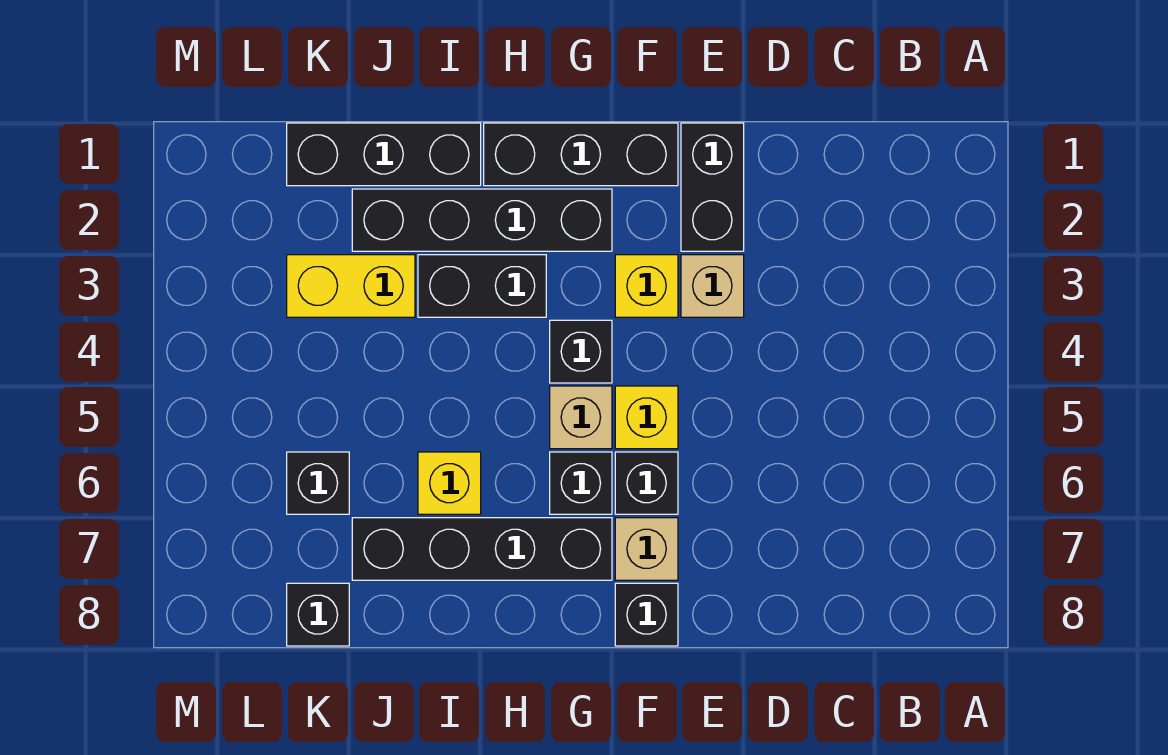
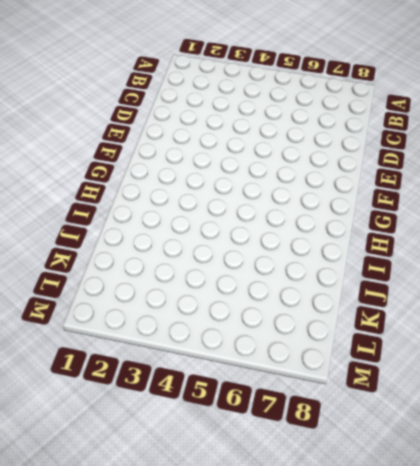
none -> black brick E1:E2 level 1
none -> tan brick E3 level 1
none -> black brick F1:H1 level 1

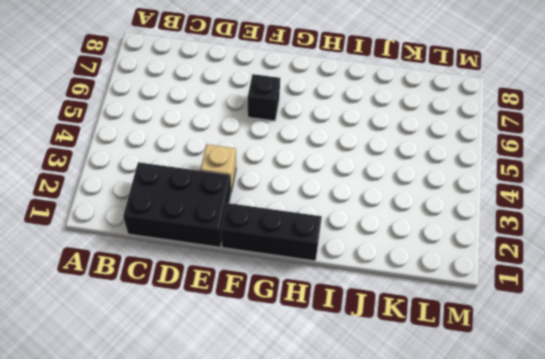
black brick C1:E2 level 1 -> black brick E1:E2 level 1
none -> yellow brick F3 level 1
none -> yellow brick F5 level 1
none -> tan brick F7 level 1

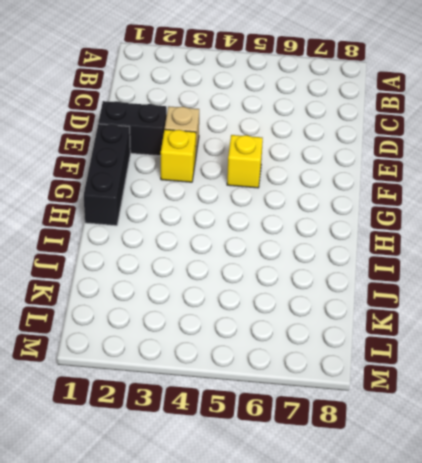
none -> black brick F6 level 1
none -> tan brick F7 level 1
none -> black brick F8 level 1

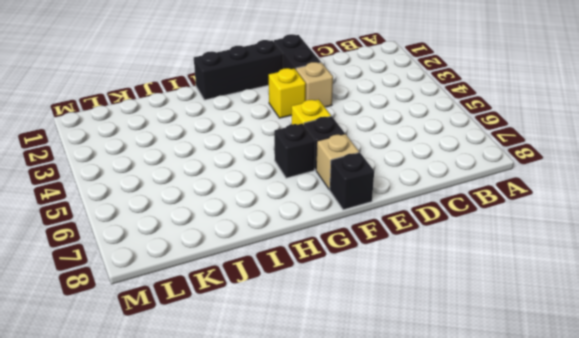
none -> black brick G2:J2 level 1
none -> black brick G4 level 1
none -> tan brick G5 level 1

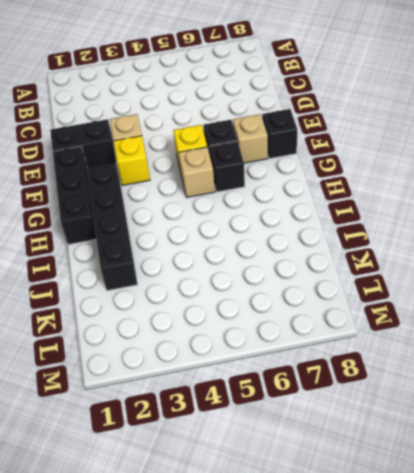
none -> black brick G4 level 1
none -> black brick G7:J7 level 1
none -> black brick H3:I3 level 1

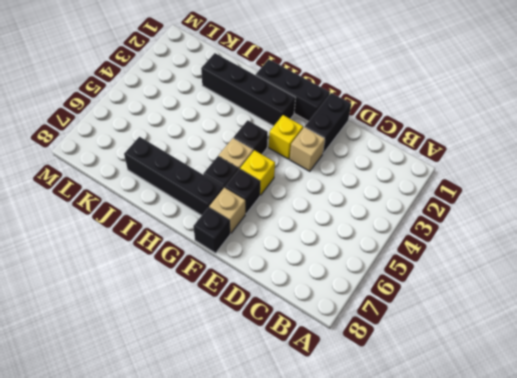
none -> black brick H3:I3 level 1
none -> black brick I1:K1 level 1
none -> yellow brick I6 level 1

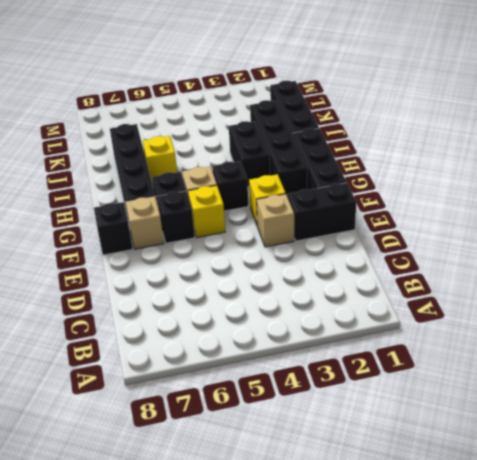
none -> yellow brick J3:K3 level 1
none -> black brick K6 level 1
none -> black brick K8 level 1

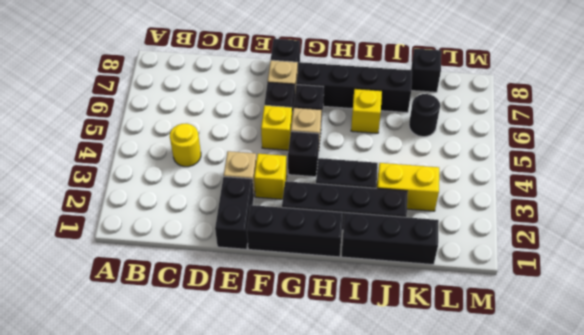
yellow round brick C4 level 1 -> none
black round brick K6 level 1 -> black brick K6 level 1

